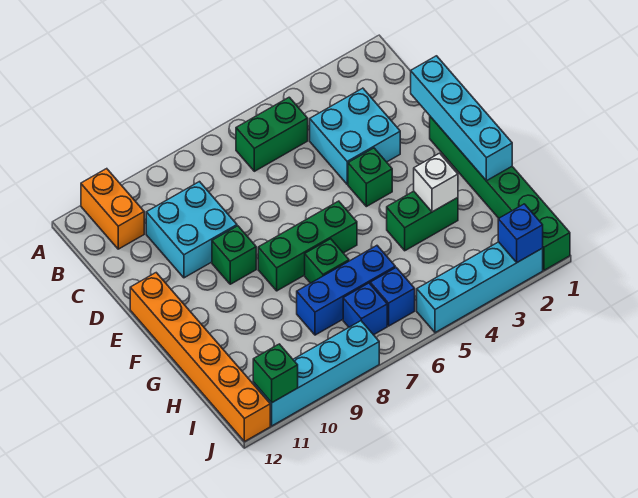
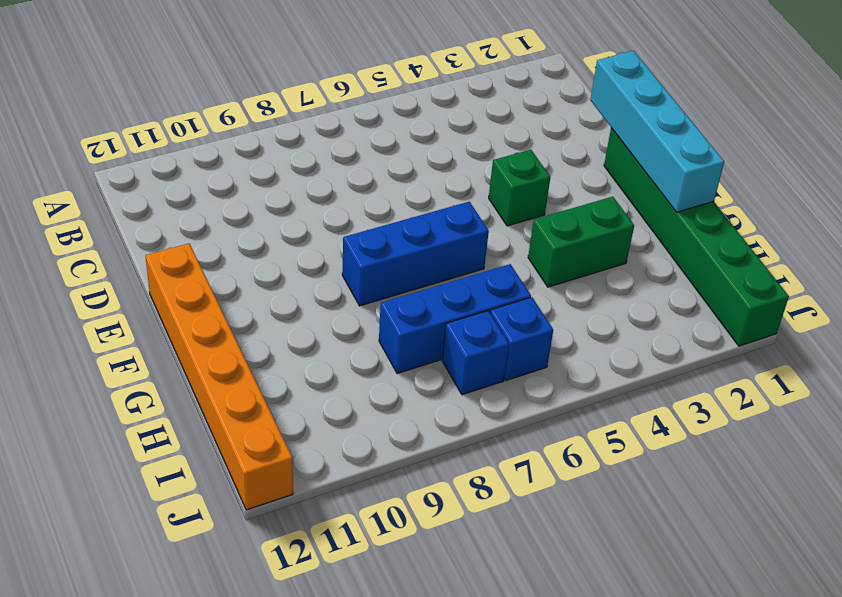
blue brick F6:F8 level 1 -> green brick F6:F8 level 1
none -> orange brick A11:B11 level 1
none -> green brick B5:B6 level 1
none -> cyan brick C3:D4 level 1

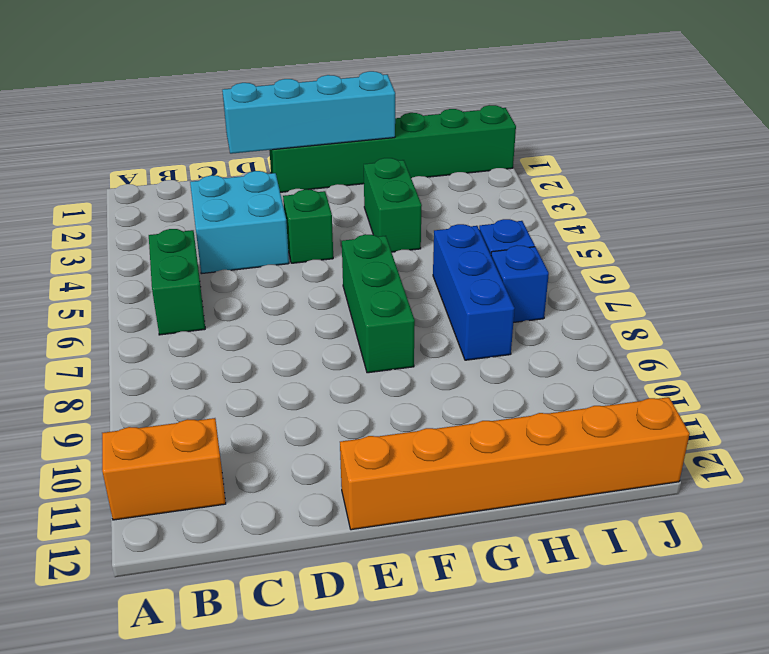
none -> cyan brick C9:D10 level 1
none -> green brick E9 level 1
none -> green brick G7 level 1

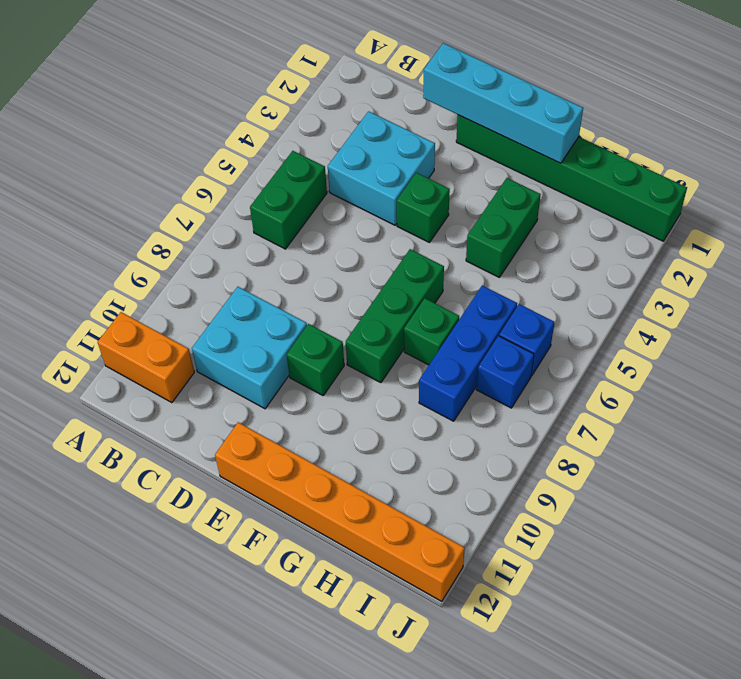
none -> cyan brick J2:J5 level 1
none -> cyan brick J8:J11 level 1
none -> white brick G3 level 2

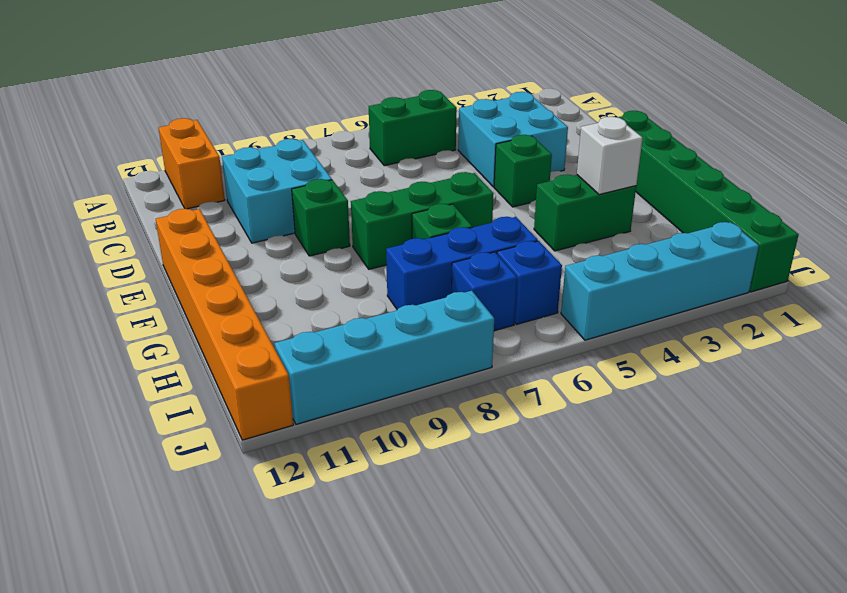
none -> cyan brick D1:G1 level 2
none -> blue brick J2 level 2
none -> green brick J11 level 2

